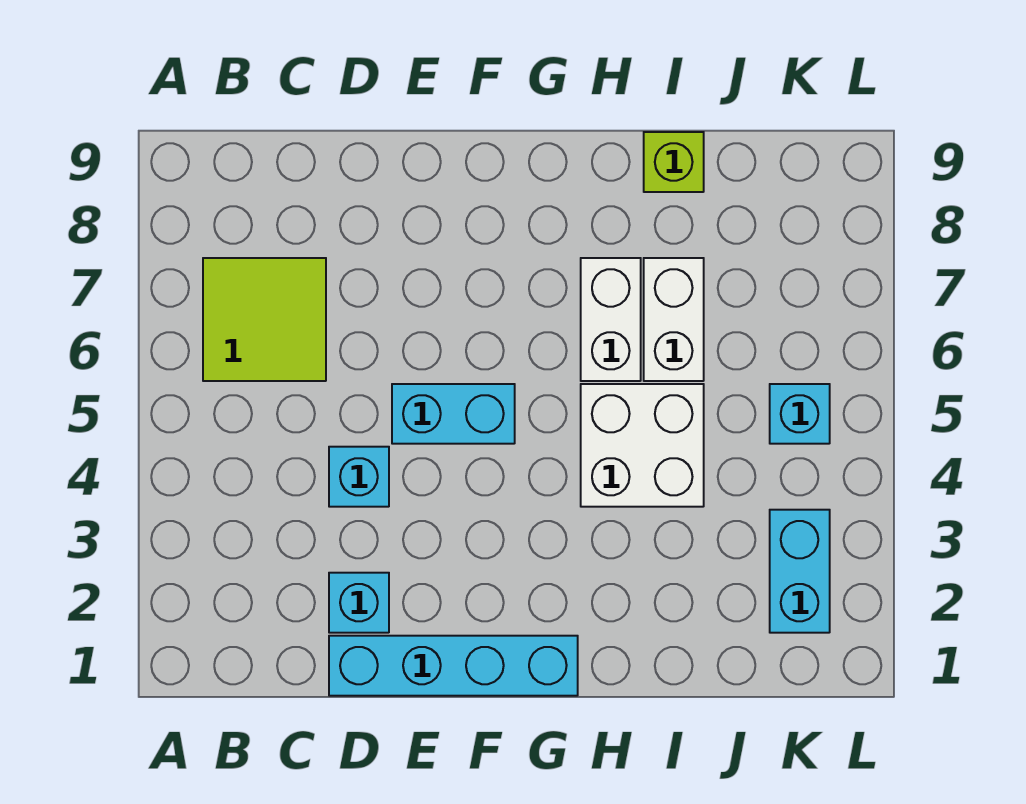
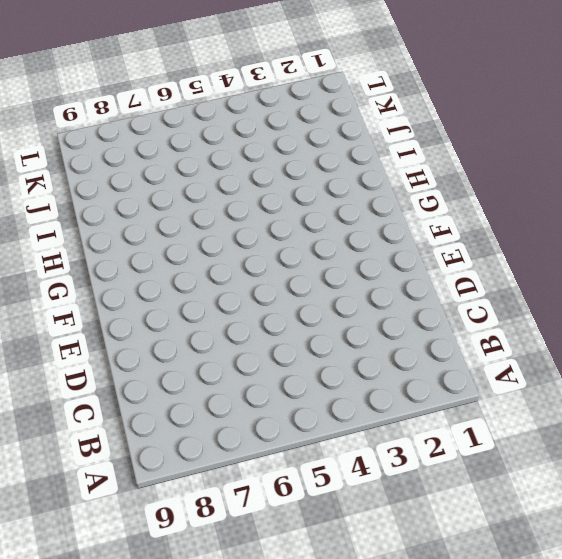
none -> lime tile B6:C7 level 1
none -> cyan brick D1:G1 level 1

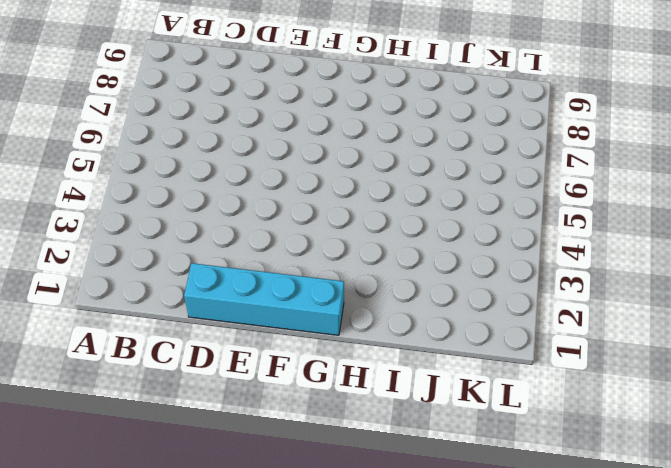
none -> lime tile B6:C7 level 1
none -> cyan brick D2 level 1

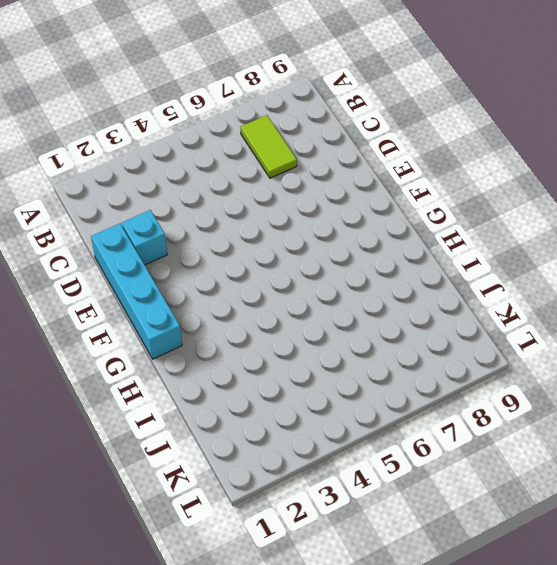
lime tile B7:C7 level 1 -> lime tile B6:C7 level 1
none -> cyan brick D4 level 1
none -> cyan brick E5:F5 level 1

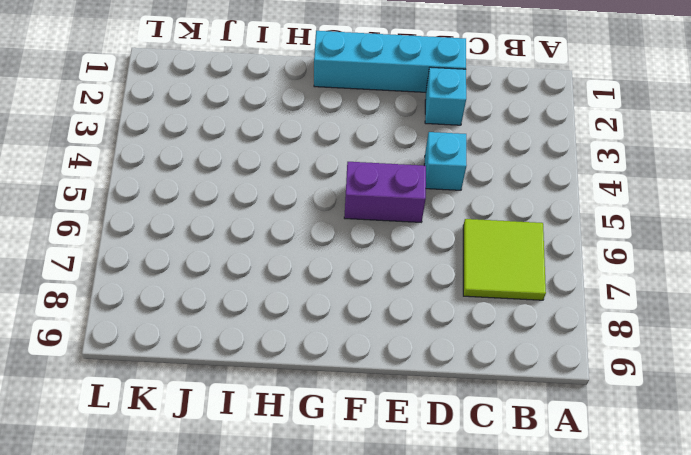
purple brick E5:F5 level 1 -> cyan brick E5:F5 level 1
none -> white brick H4:I5 level 1
none -> white brick H6:H7 level 1

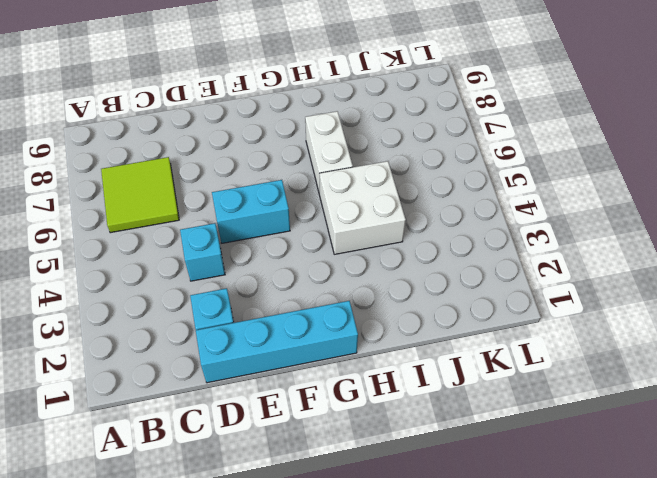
none -> white brick I6:I7 level 1
none -> lime brick I9 level 1

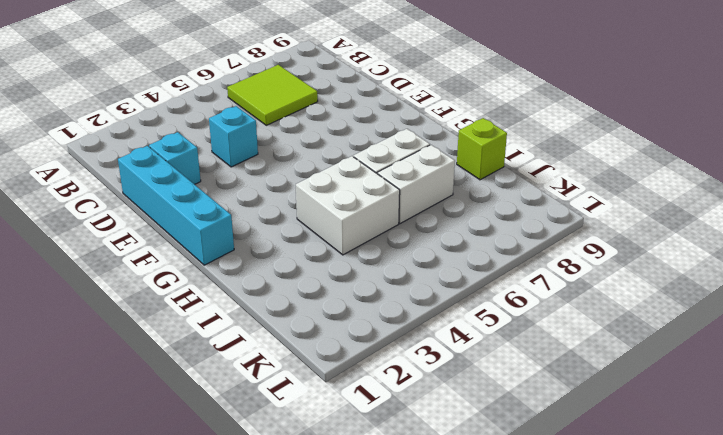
none -> cyan brick E5:F5 level 1
none -> cyan brick K2:K3 level 1

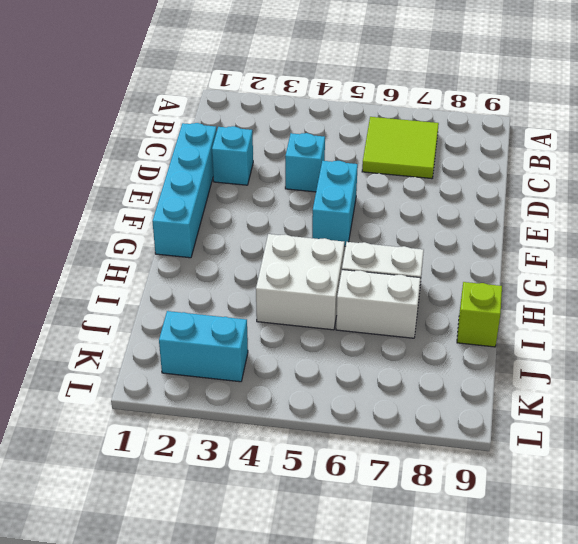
none -> cyan brick K5 level 1

